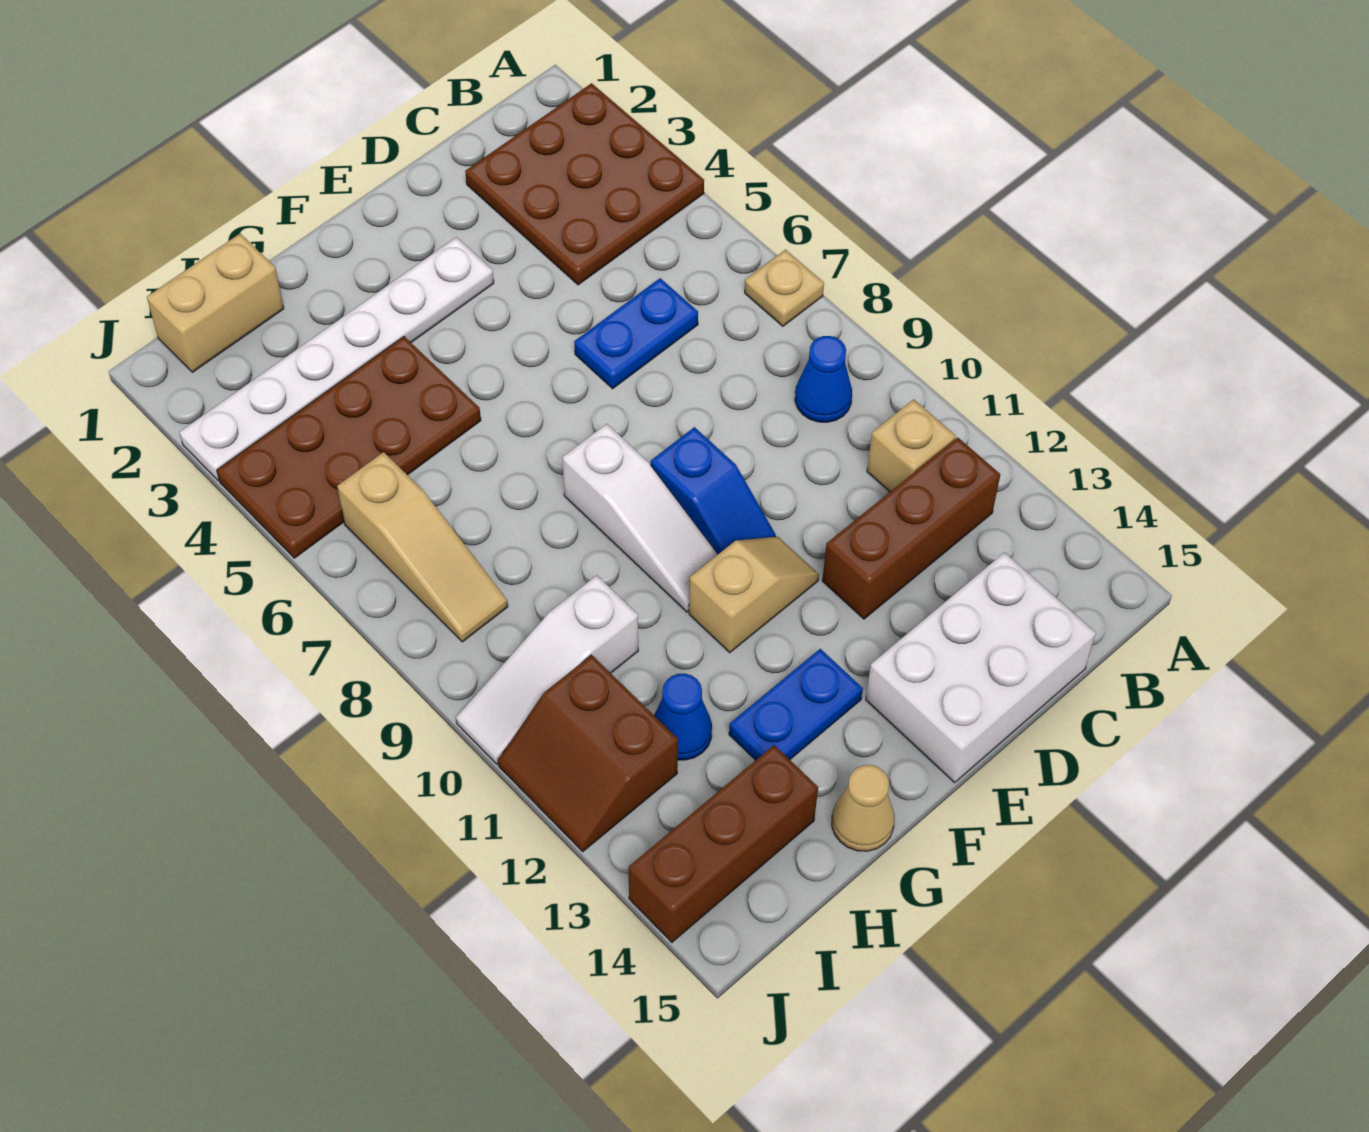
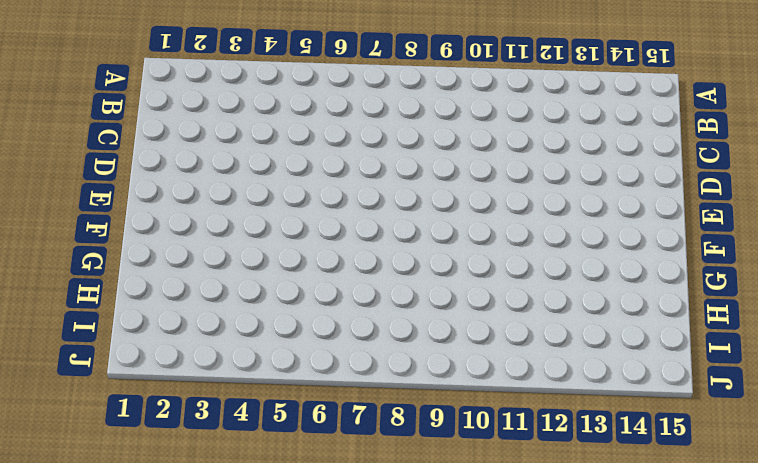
none -> brown plate A2:C4 level 1
none -> tan plate A7 level 1
none -> blue cone B9 level 1

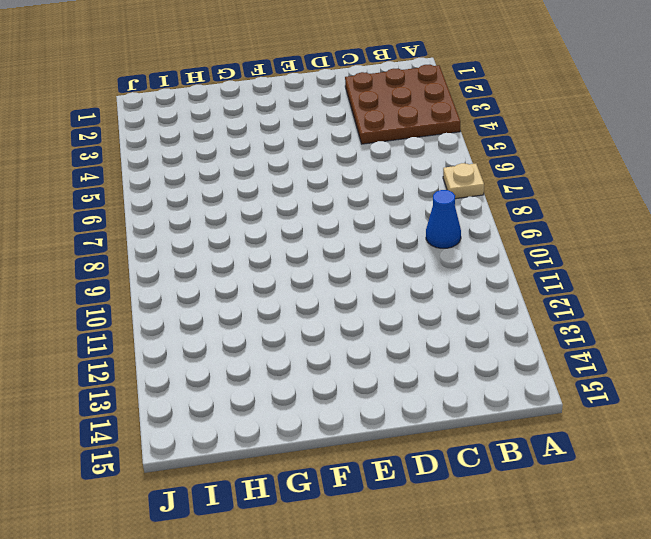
none -> tan brick B11 level 1
none -> brown brick B12:D12 level 1
none -> blue plate C6:D6 level 1

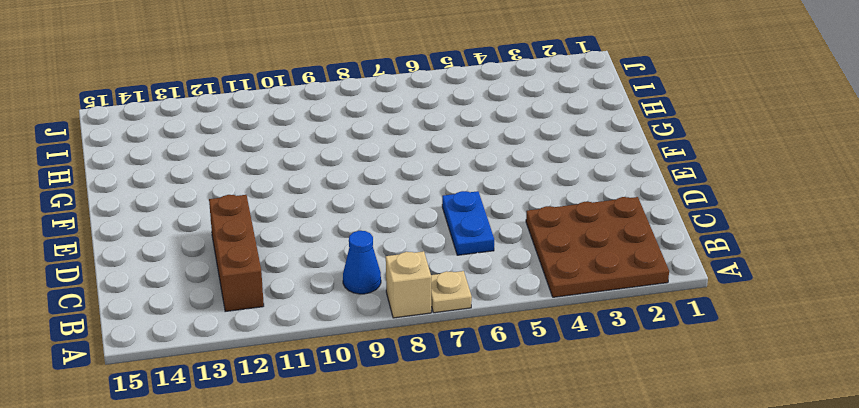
tan brick A8 level 1 -> tan brick B11 level 1
none -> white brick C14:E15 level 1
none -> white plate E3:J3 level 1
none -> blue slope E9:E10 level 1 top 9

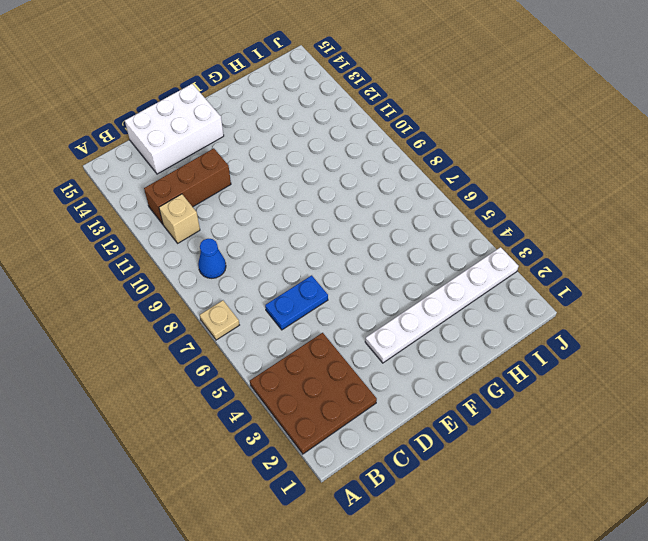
none -> blue slope E9:E10 level 1 top 9
none -> tan slope E11:F11 level 1 top F
none -> white slope F8:F10 level 1 top 8

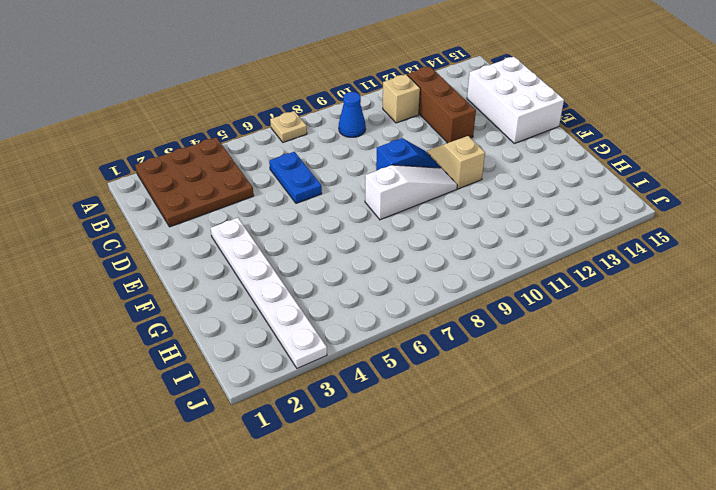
none -> blue plate F13:G13 level 1
none -> brown plate G4:J5 level 1
none -> tan cone G15 level 1

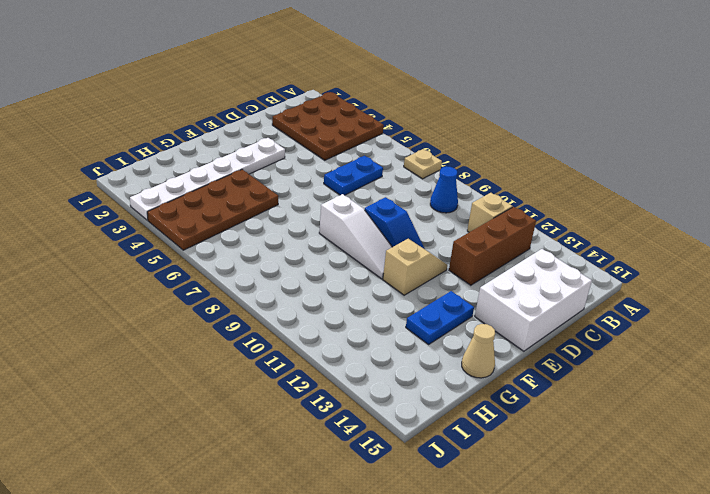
none -> tan brick H1:I1 level 1
none -> white slope H10:J10 level 1 top H
none -> blue cone H12 level 1

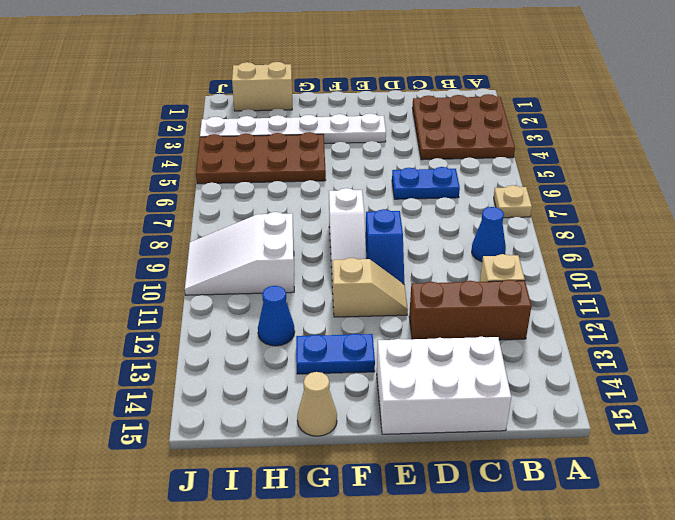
white slope H9:J10 level 1 top H -> white slope H10:J10 level 1 top H
none -> brown brick H14:J14 level 1
none -> tan slope I6:I8 level 1 top 6
none -> brown slope I11:J12 level 1 top I

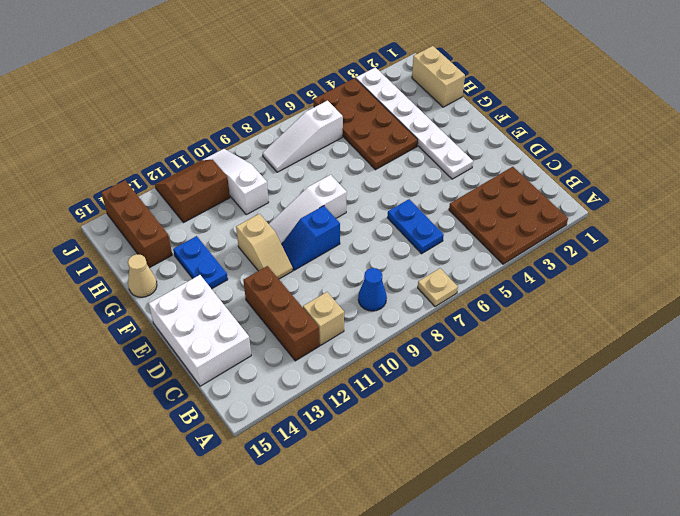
white slope I6:I8 level 1 top 6 -> tan slope I6:I8 level 1 top 6
none -> blue cone H12 level 1

